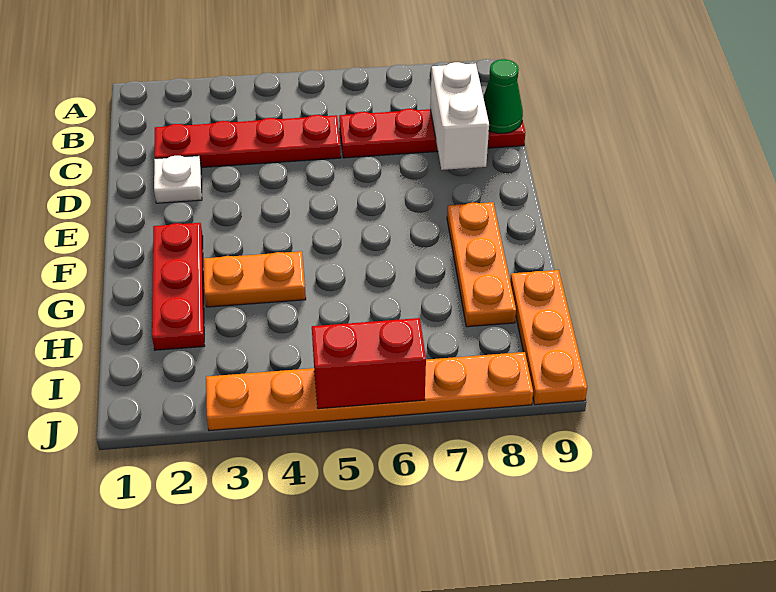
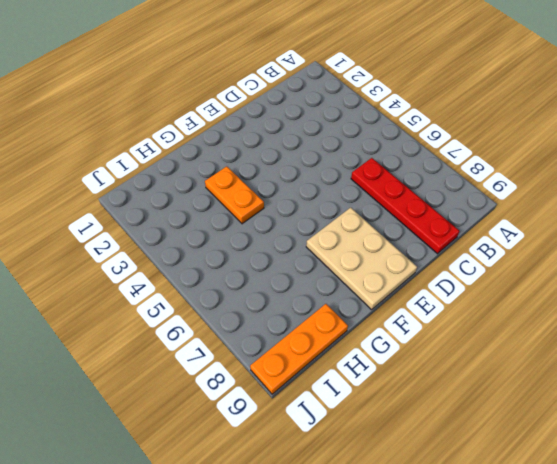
tan plate E7:F9 level 1 -> orange plate F8:H8 level 1
none -> red plate C2:C5 level 1
none -> white plate D2 level 1

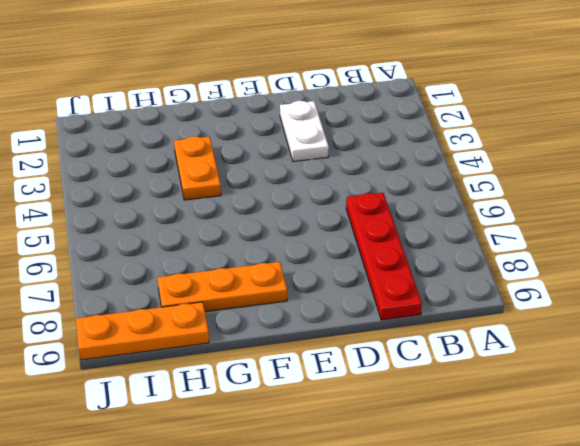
white plate D2:D3 level 1 -> white plate D2 level 1
none -> red plate C2:C5 level 1
none -> red plate F2:H2 level 1

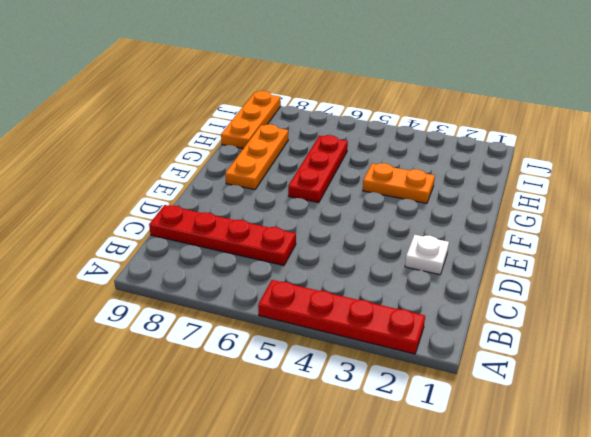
red plate A2:A5 level 1 -> red plate C2:C5 level 1
red plate F6:H6 level 1 -> red plate F2:H2 level 1
none -> orange plate J3:J8 level 1
none -> white brick C8:D8 level 2

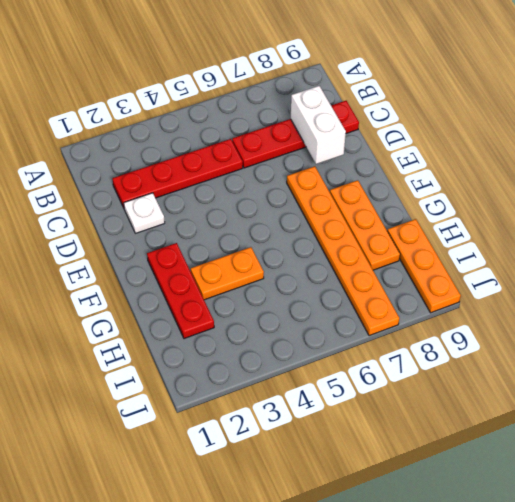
orange plate E7:J7 level 1 -> orange plate J3:J8 level 1
none -> green cone C9 level 2
none -> red brick J5:J6 level 2

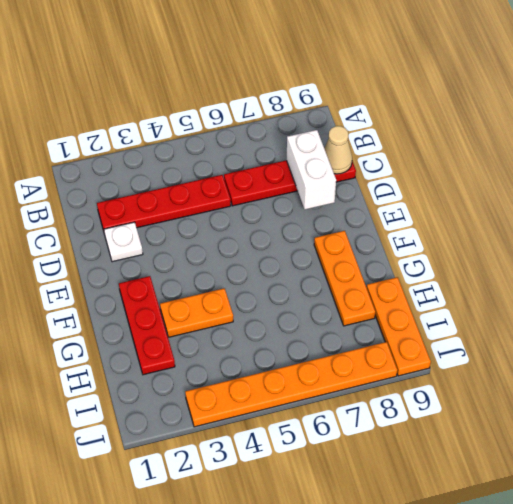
tan cone C9 level 2 -> green cone C9 level 2
none -> red brick J5:J6 level 2

